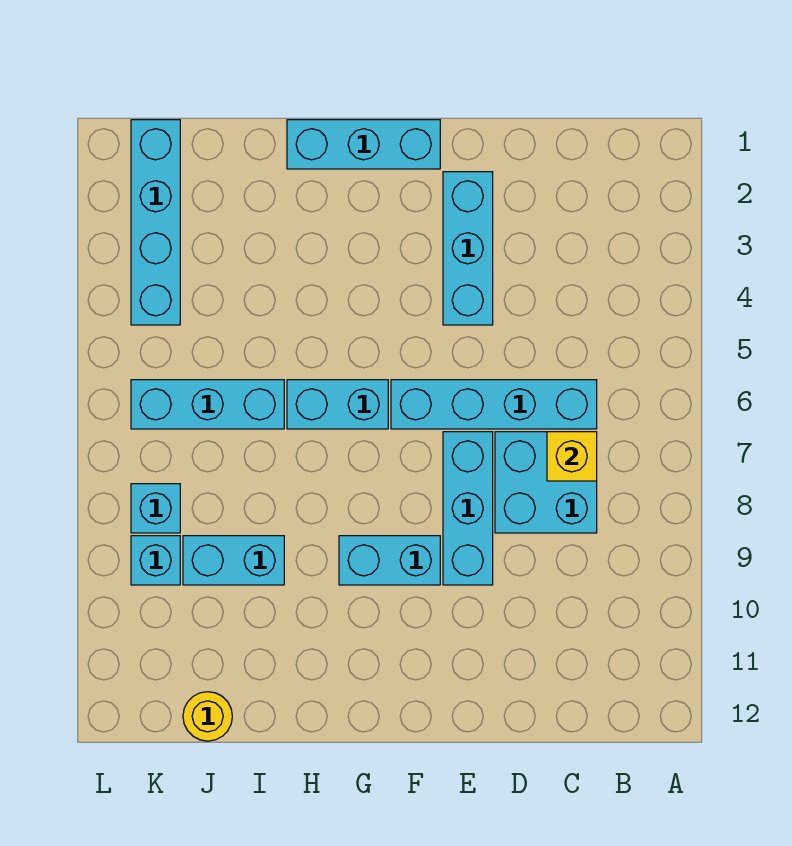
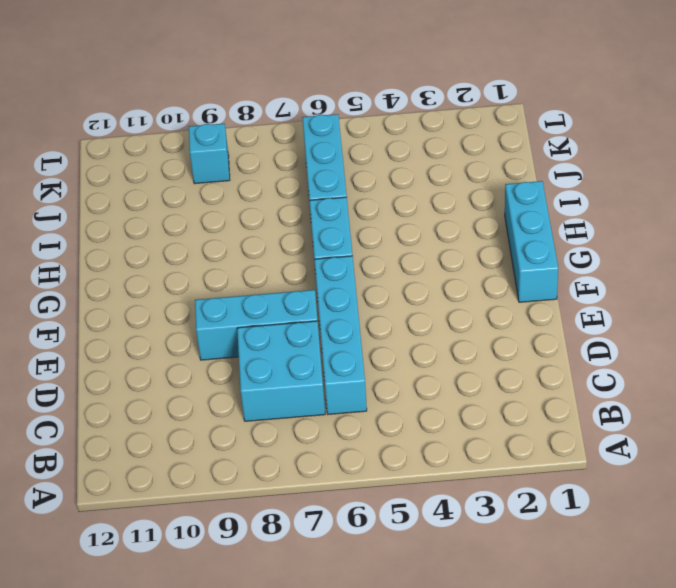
none -> cyan brick E2:E4 level 1
none -> cyan brick F9:G9 level 1
none -> cyan brick I9:J9 level 1

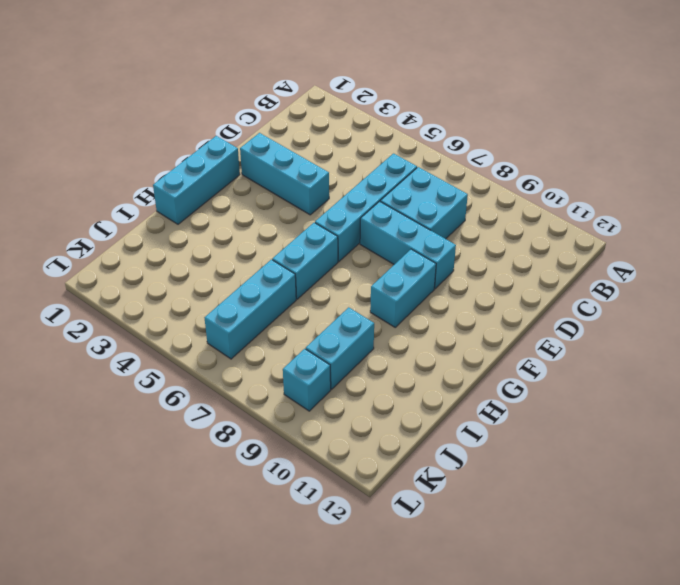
none -> yellow round brick J12 level 1
none -> cyan brick K1:K4 level 1
none -> cyan brick K8 level 1

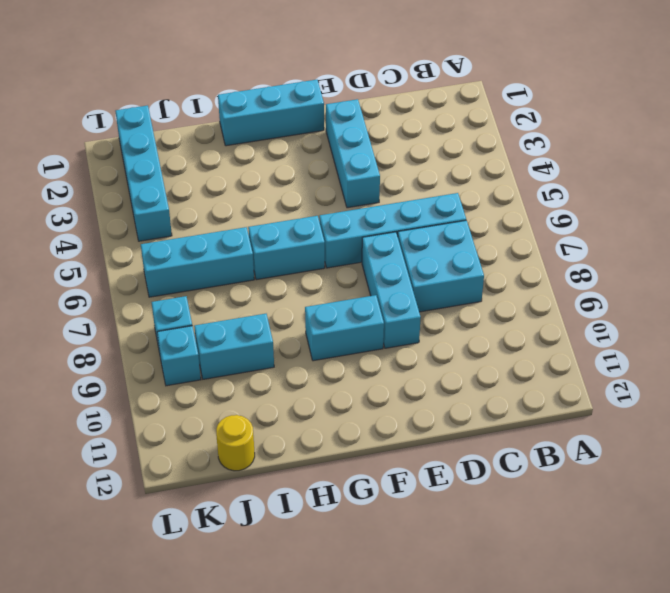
none -> yellow brick C7 level 2

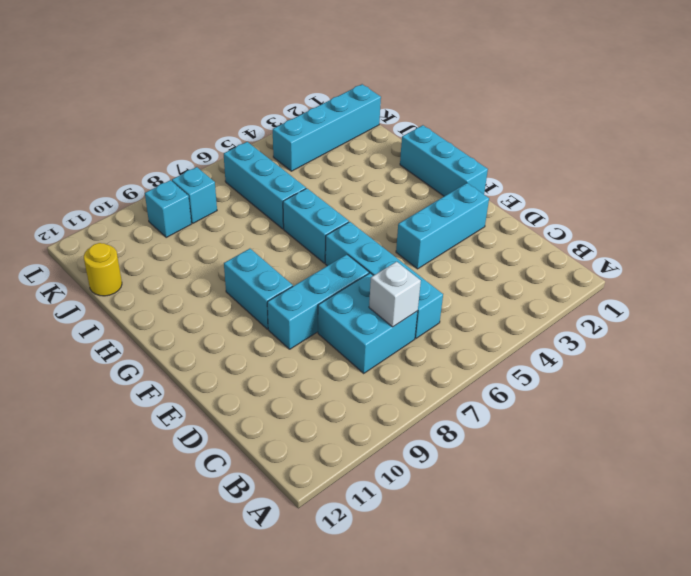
white brick C7 level 2 -> yellow brick C7 level 2
none -> cyan brick I9:J9 level 1

